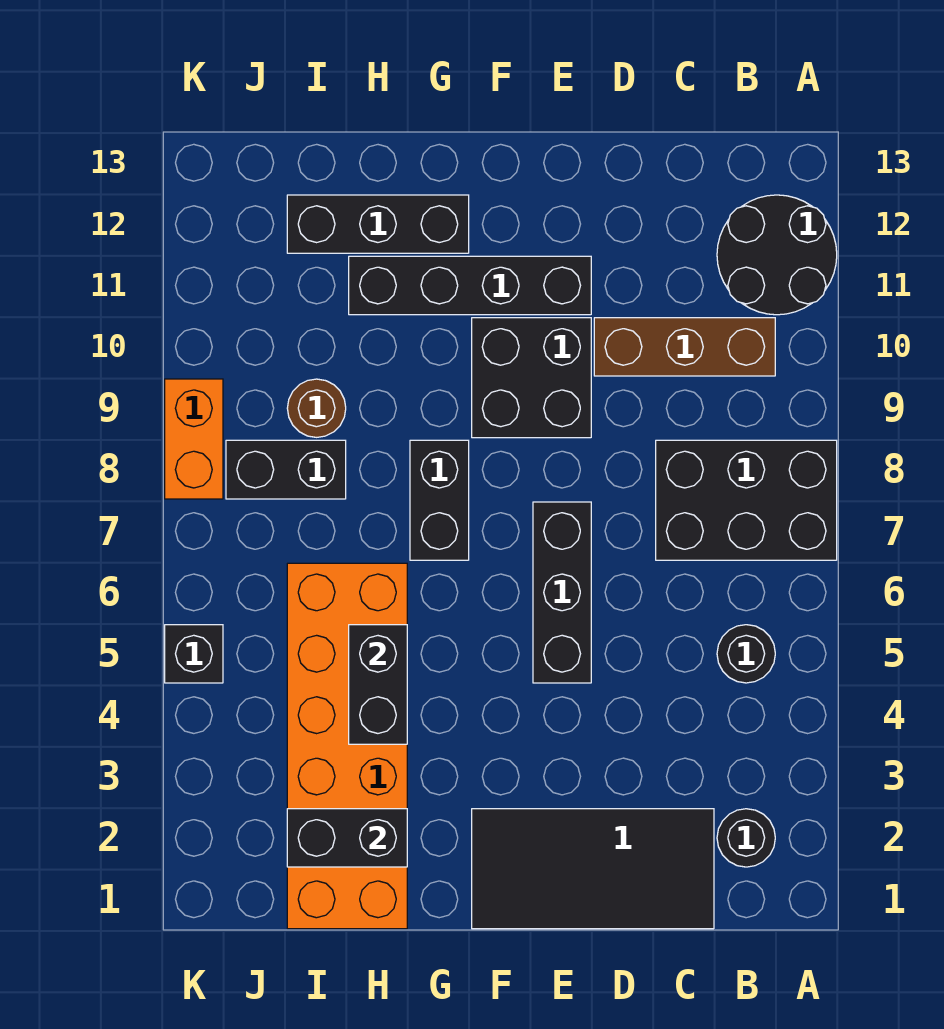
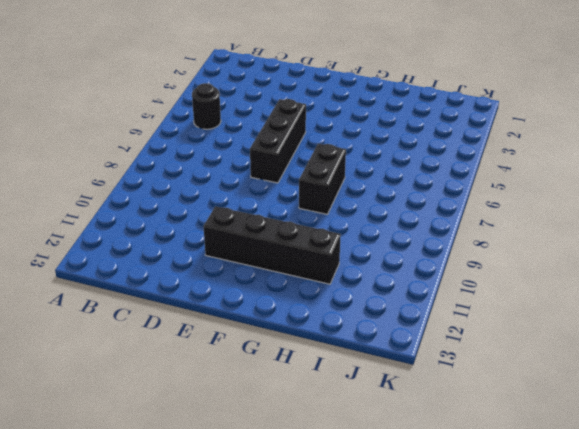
none -> black brick A7:C8 level 1
none -> black round brick A11:B12 level 1
none -> black round brick B2 level 1

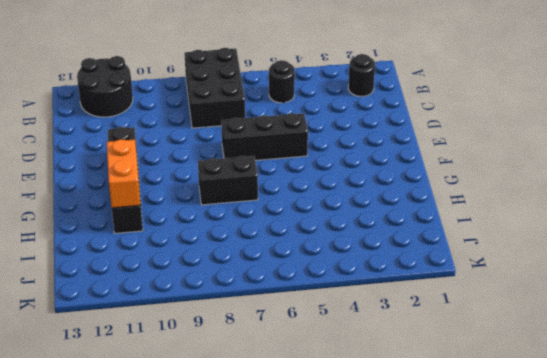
orange brick G11:H11 level 2 -> orange brick K8:K9 level 1
none -> brown brick B10:D10 level 1
none -> black tile C1:F2 level 1
none -> black brick E9:F10 level 1

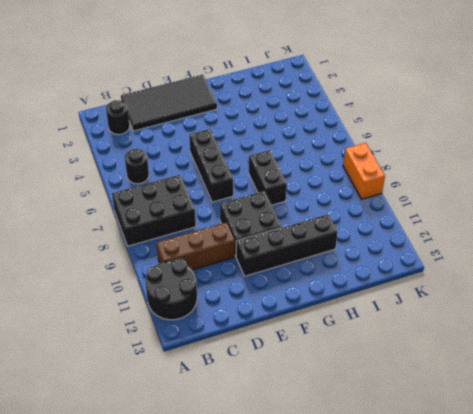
none -> black brick G12:I12 level 1
none -> orange brick H1:I6 level 1
none -> black brick I8:J8 level 1

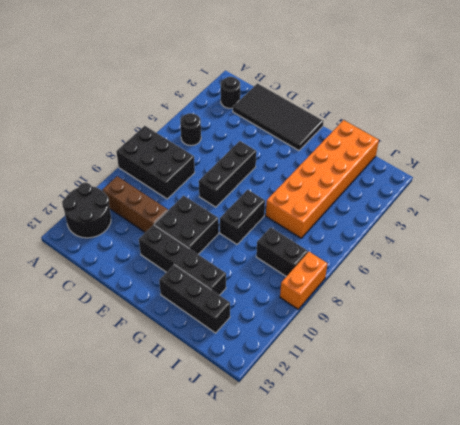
none -> brown round brick I9 level 1
none -> black brick K5 level 1
none -> black brick H2:I2 level 2

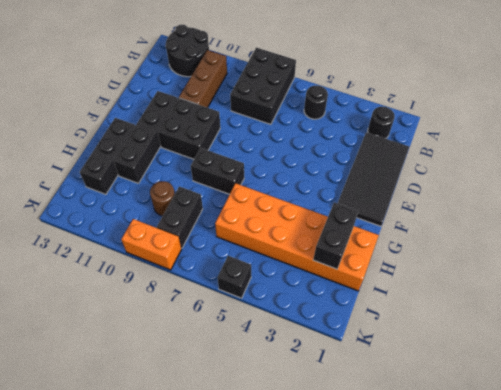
none -> black brick E5:E7 level 1
none -> black brick H4:H5 level 2

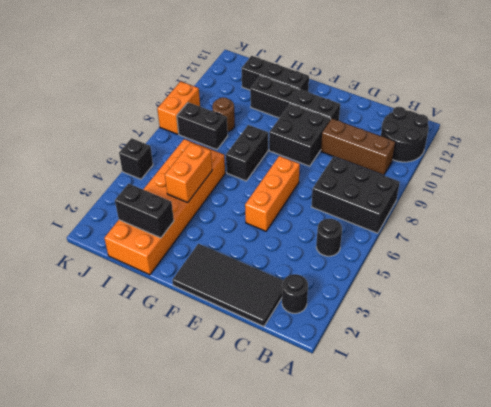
orange brick E5:E7 level 1 -> black brick E5:E7 level 1
orange brick H4:H5 level 2 -> black brick H4:H5 level 2

